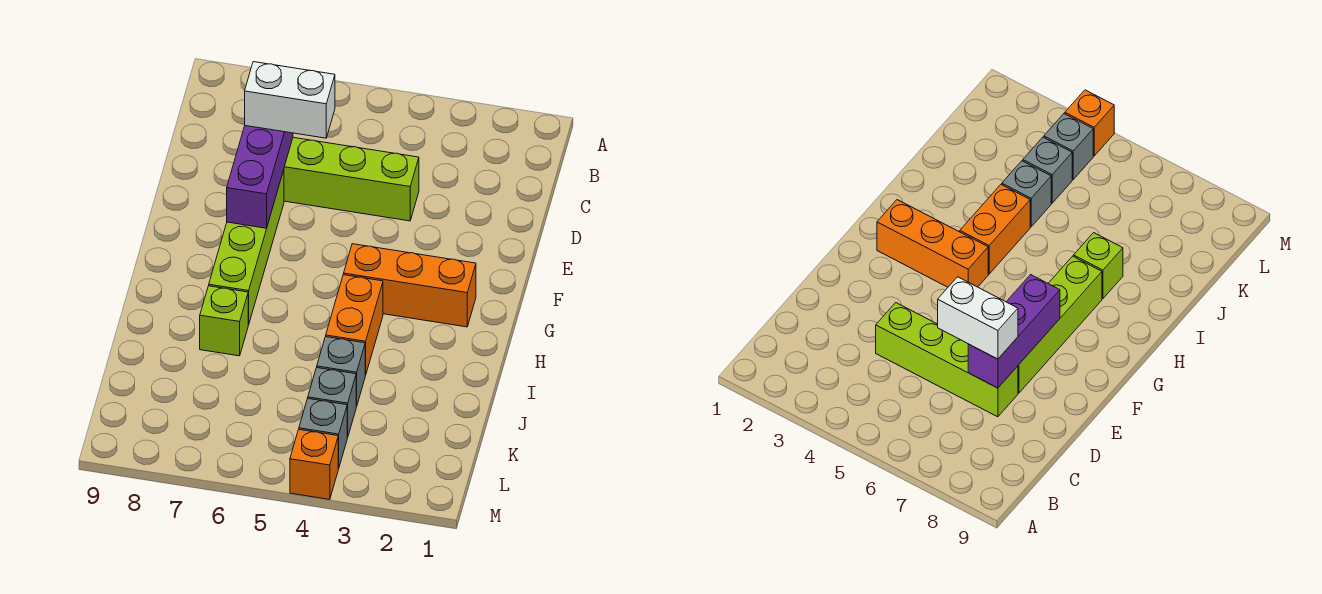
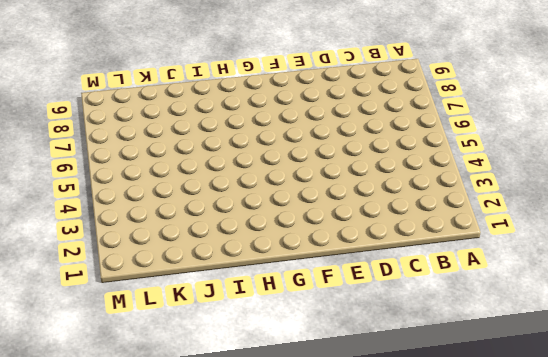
none -> lime brick D4:D7 level 1
none -> lime brick E7:H7 level 1

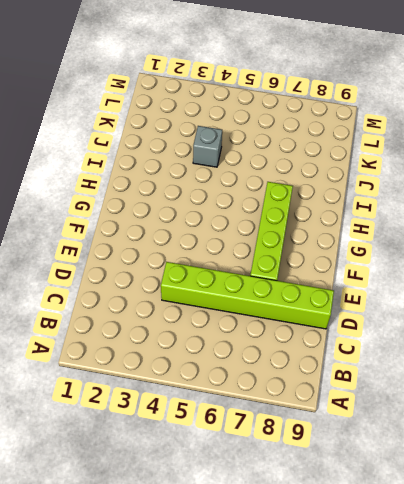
lime brick D4:D9 level 1 -> lime brick D4:D7 level 1
none -> orange brick G2:G4 level 1
none -> orange brick H4:I4 level 1

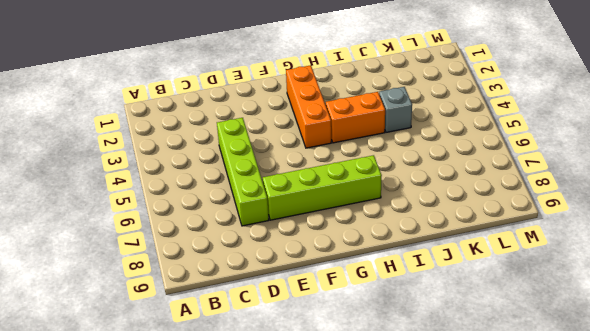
none -> lime brick I7 level 1
none -> grey brick K4 level 1

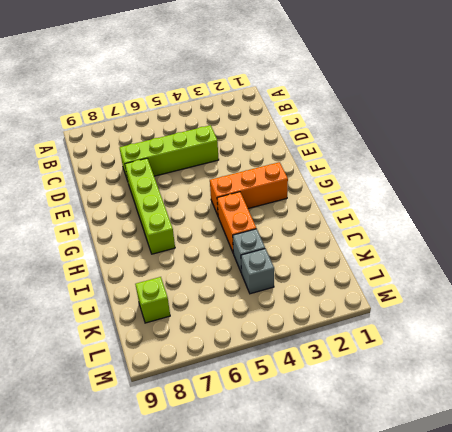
lime brick K8 level 1 -> lime brick I7 level 1
none -> grey brick L4 level 1
none -> orange brick M4 level 1

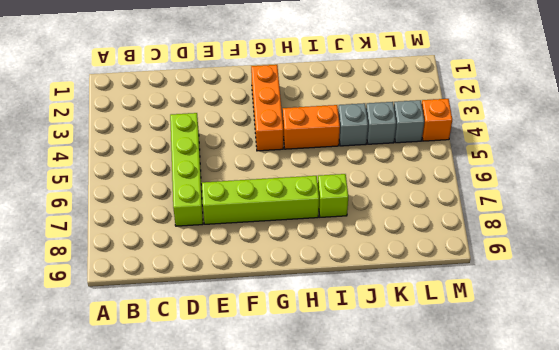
none -> purple brick D7:F7 level 2
none -> white brick D6:D7 level 3

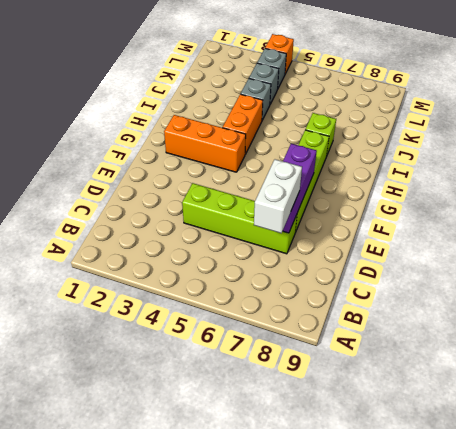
white brick C7:D7 level 3 -> white brick D6:D7 level 3

